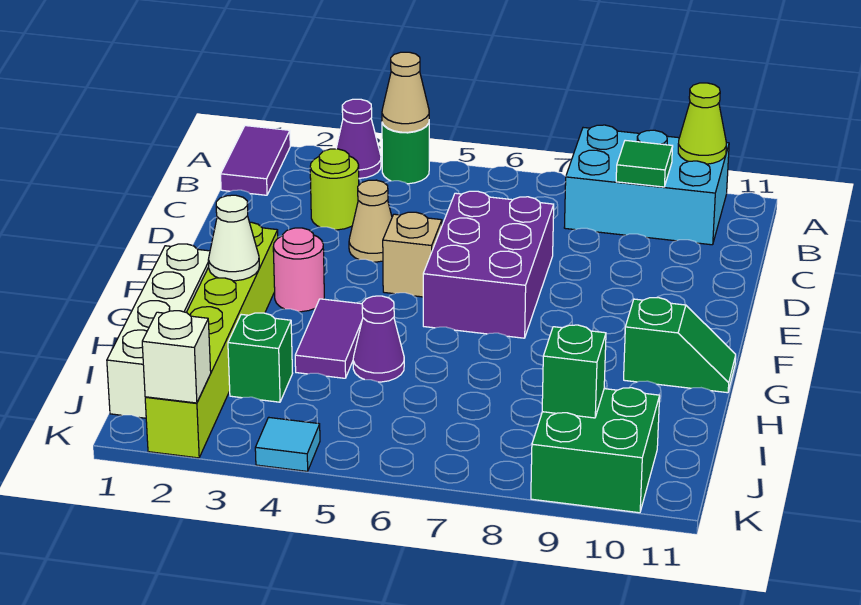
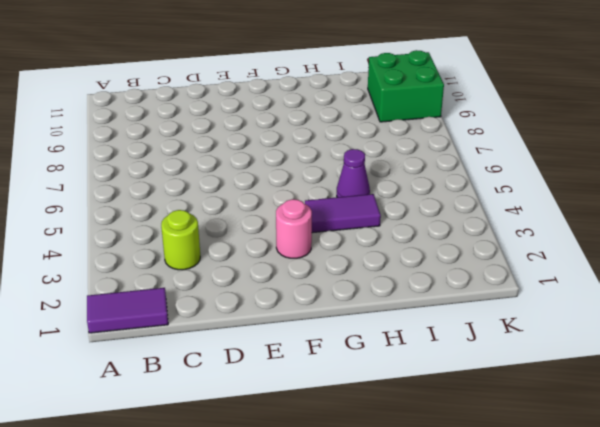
none -> purple cone A3 level 1
none -> green round brick A4 level 1
none -> cyan brick A8:B10 level 1

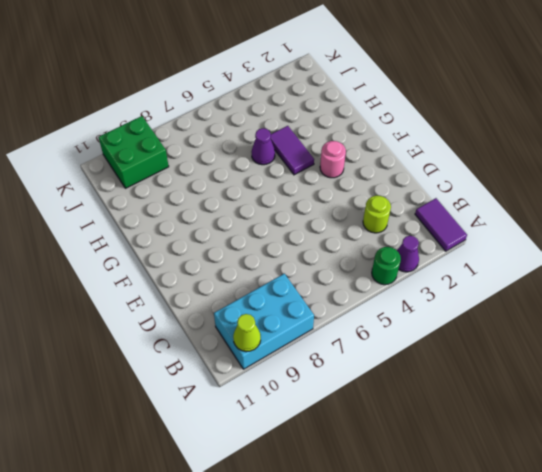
none -> tan cone D4 level 1
none -> purple brick D6:F7 level 1
none -> tan brick E5 level 1

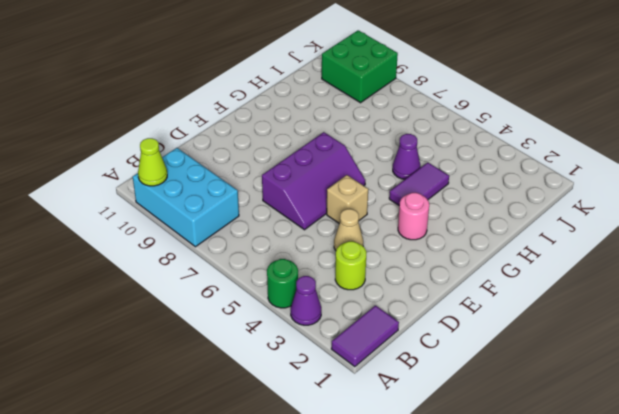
purple slope D6:F7 level 1 top 7 -> purple brick D6:F7 level 1
none -> lime brick F2:K2 level 1
none -> white brick G1:J1 level 1
none -> green slope G10:G11 level 1 top 10

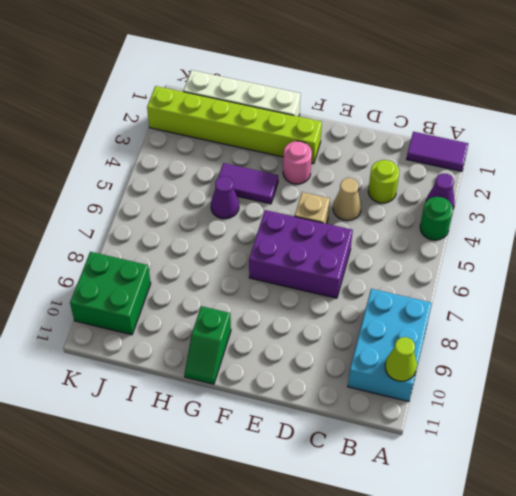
none -> green brick I3 level 1
none -> cyan tile K4 level 1
none -> tan cone A4 level 2

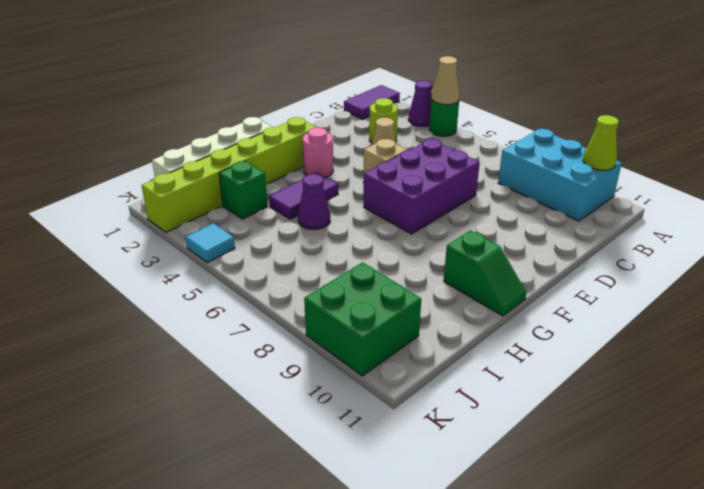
none -> green tile B9 level 2
none -> white cone G2 level 2
none -> green brick J9 level 2

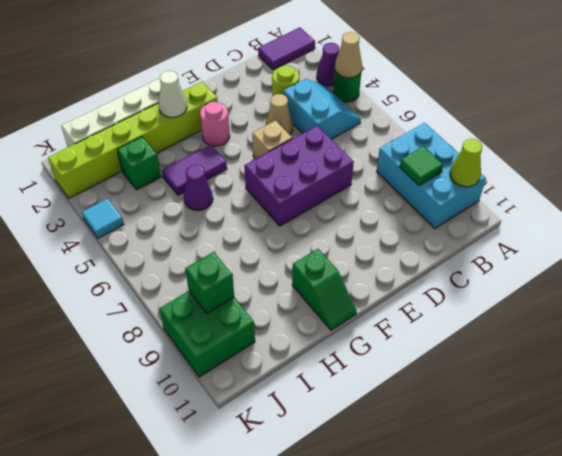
cyan slope B4:C5 level 1 top C -> none
none -> white brick K2 level 2

